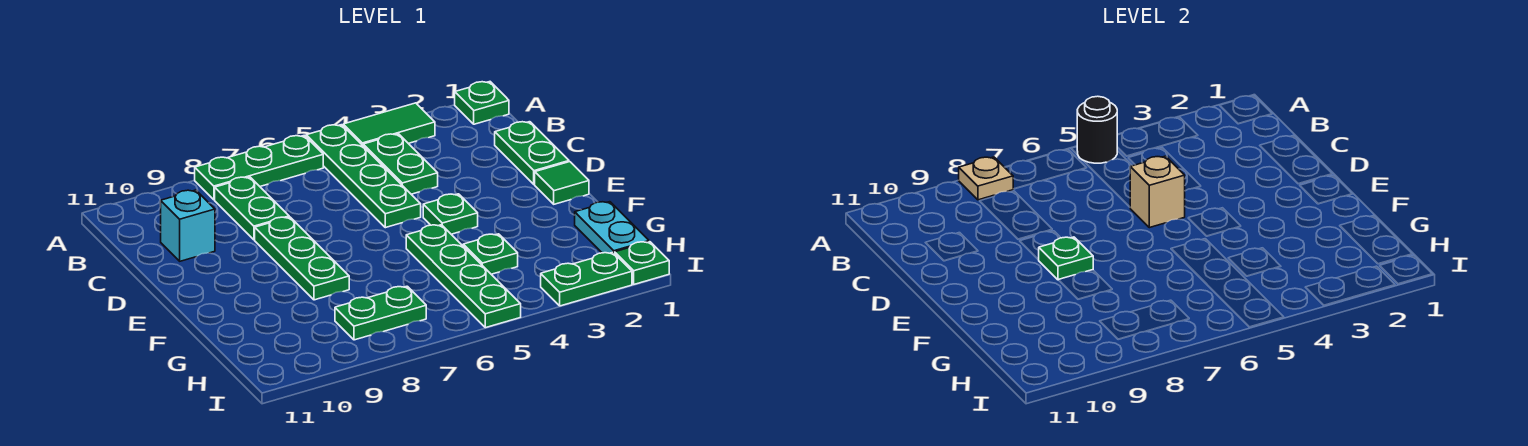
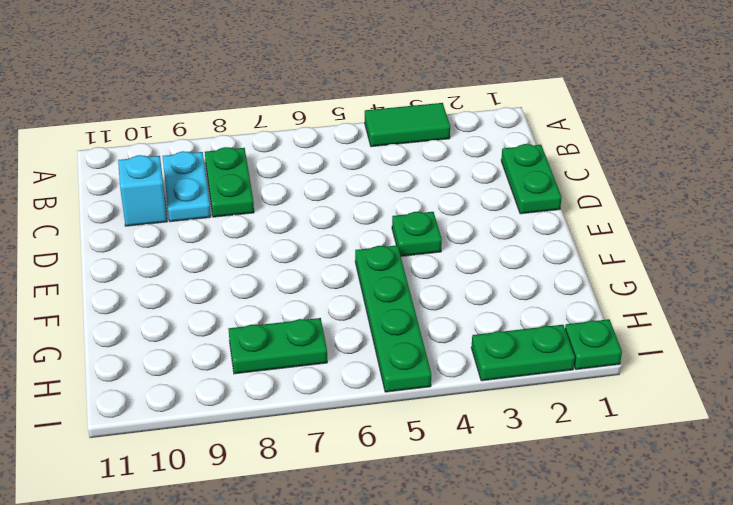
cyan plate B9:C9 level 1 -> cyan plate G1:H1 level 1
none -> green plate A1 level 1
none -> green plate A5:D5 level 1
none -> green plate A6:A8 level 1

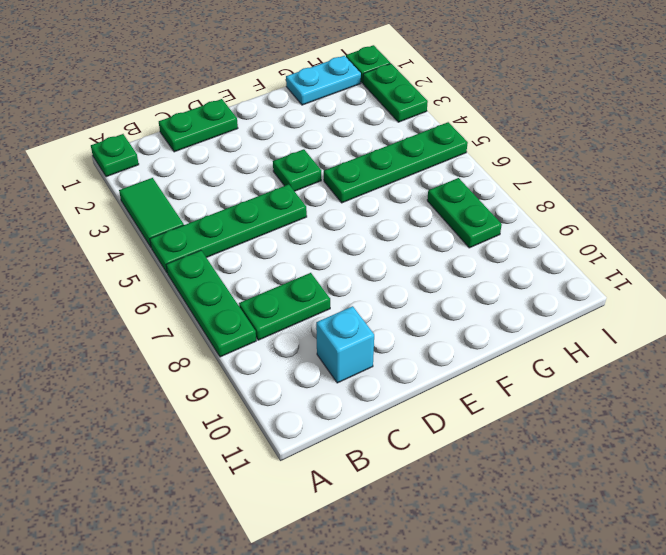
none -> green plate B4:C4 level 1
none -> green plate D8:F8 level 1
none -> green tile E1 level 1

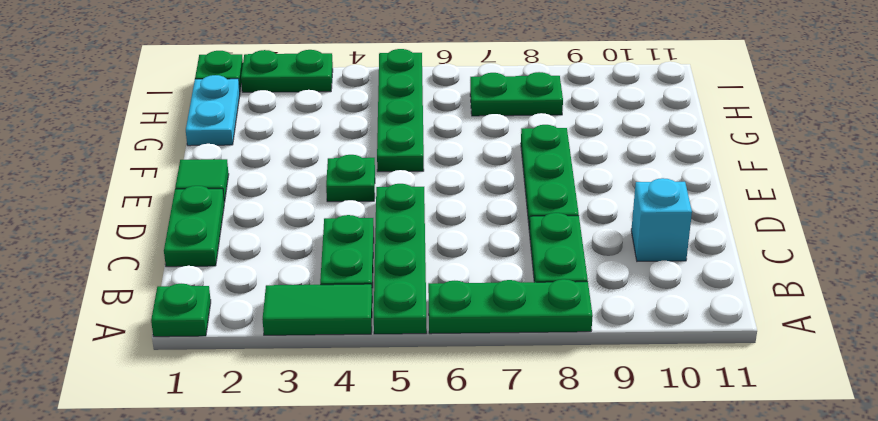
none -> green plate G4 level 1
none -> black round brick A5 level 2
none -> tan plate A8 level 2

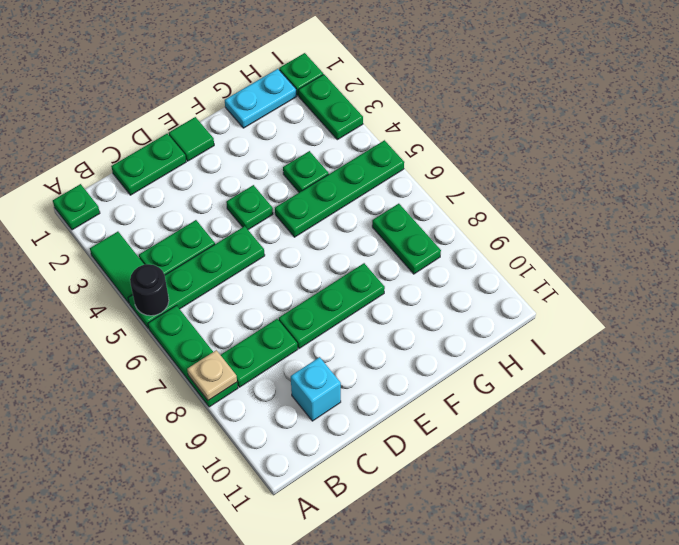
none -> tan brick D5 level 2
none -> green plate E8 level 2

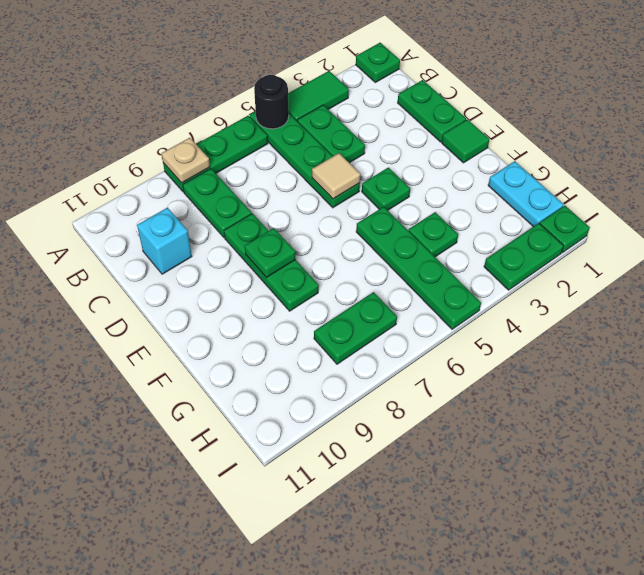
tan tile D5 level 2 -> tan brick D5 level 2

